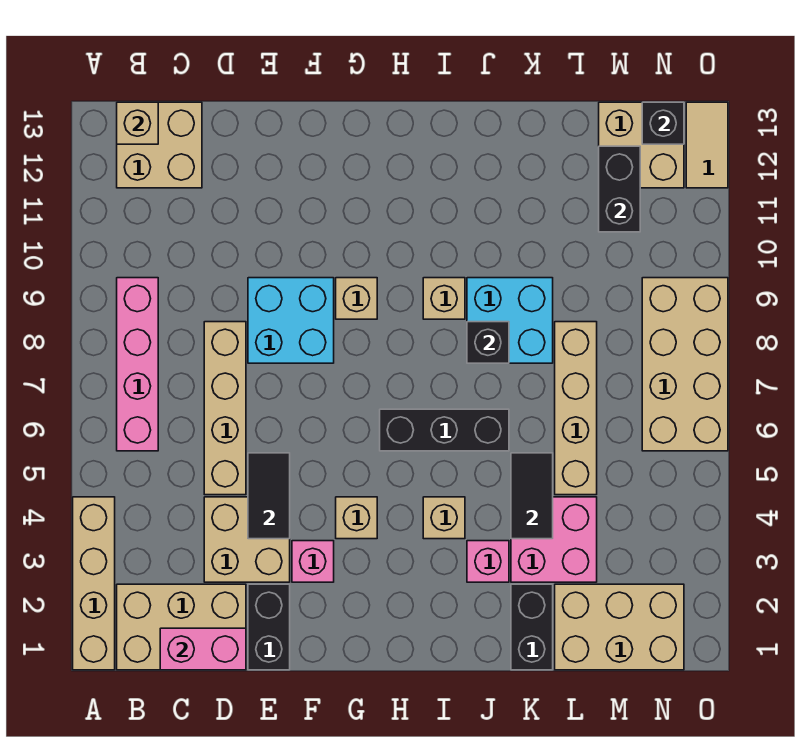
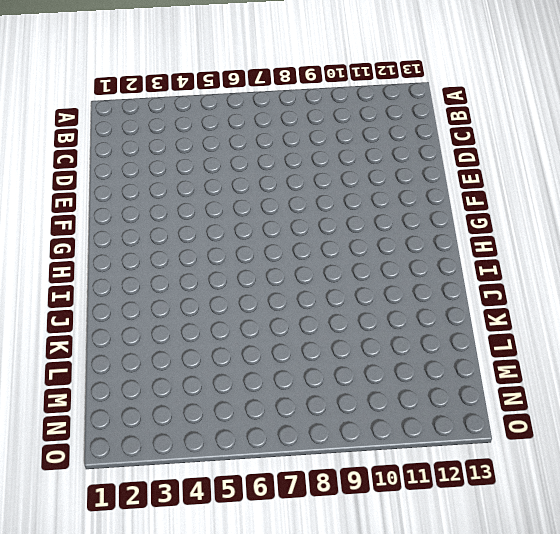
none -> tan brick A1:A4 level 1
none -> tan brick B1:D2 level 1
none -> pink brick B6:B9 level 1
none -> tan brick B12:C13 level 1

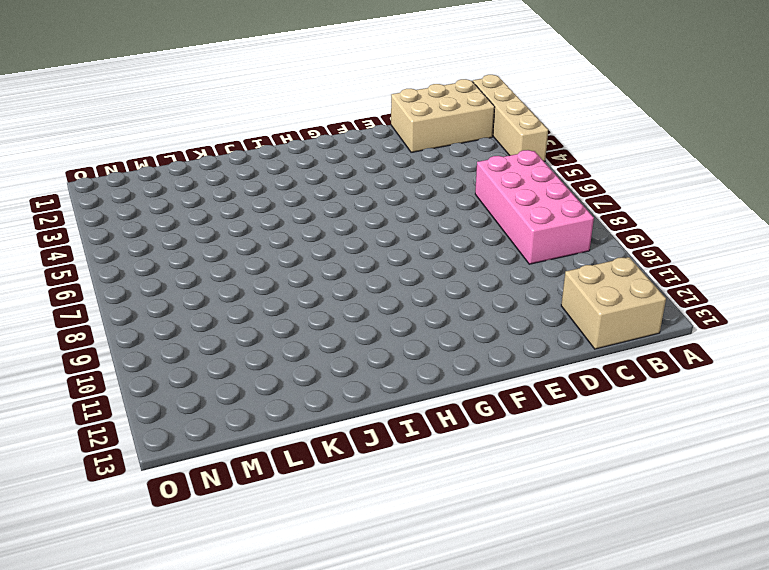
pink brick B6:C9 level 1 -> pink brick B6:B9 level 1
none -> tan brick D3:E4 level 1
none -> tan brick D5:D8 level 1
none -> black brick E1:E2 level 1
none -> cyan brick E8:F9 level 1

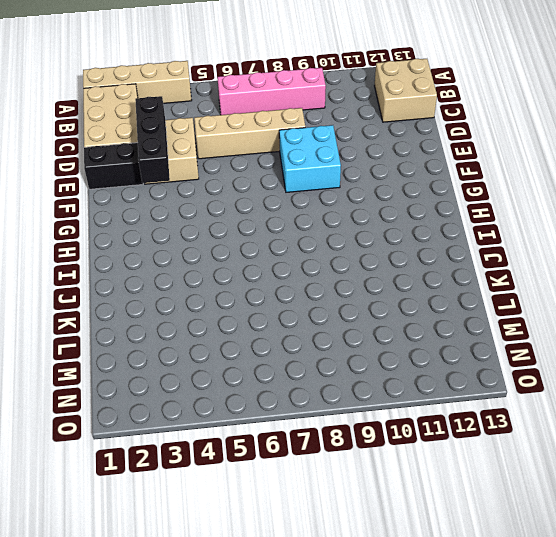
black brick D3:F3 level 2 -> black brick H6:J6 level 1
none -> pink brick F3 level 1
none -> tan brick G4 level 1
none -> tan brick G9 level 1
none -> tan brick I4 level 1

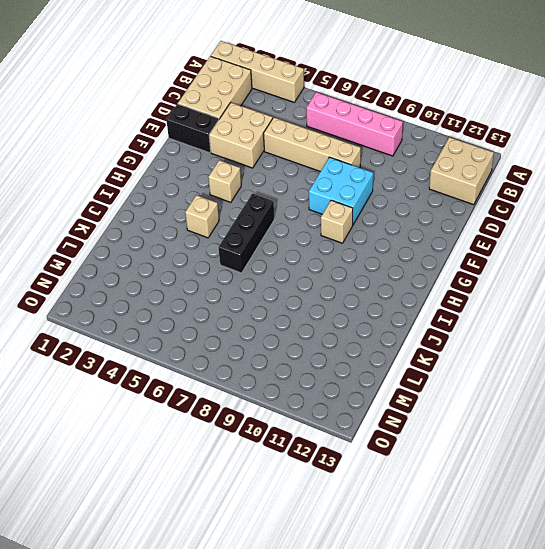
none -> pink brick F3 level 1
none -> tan brick I9 level 1
none -> pink brick J3 level 1
none -> cyan brick J8:K9 level 1

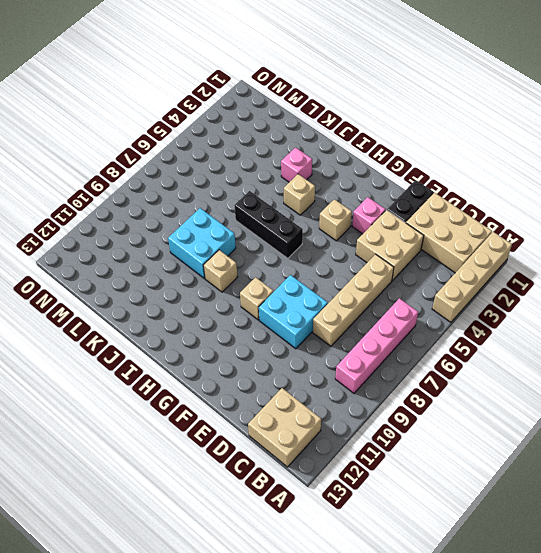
none -> black brick K1:K2 level 1
none -> pink brick K3:L4 level 1
none -> tan brick L1:N2 level 1
none -> tan brick L5:L8 level 1

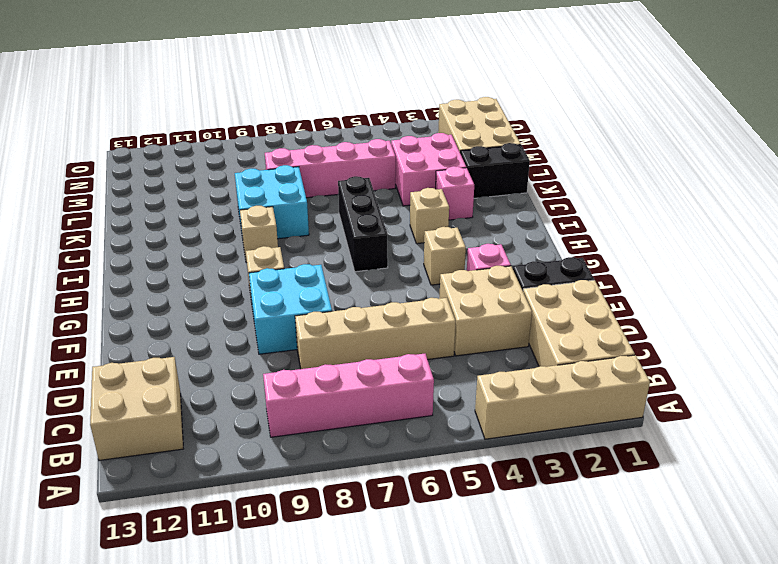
pink brick L5:L8 level 1 -> tan brick L5:L8 level 1
none -> tan brick M12:N13 level 1
none -> tan brick N6:O9 level 1
none -> tan tile O12:O13 level 1
none -> tan brick B13 level 2

